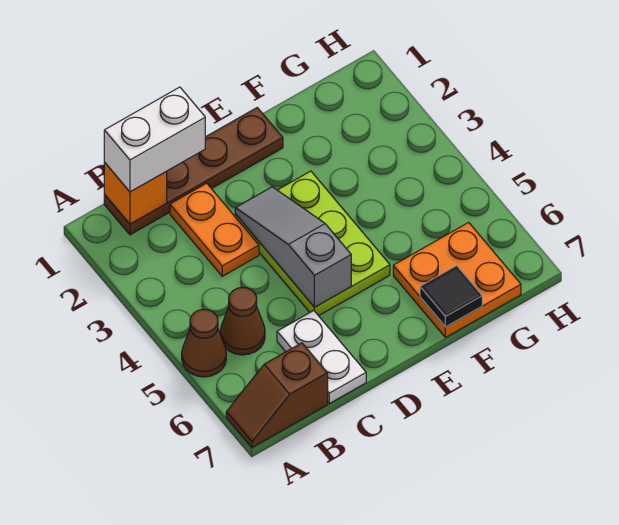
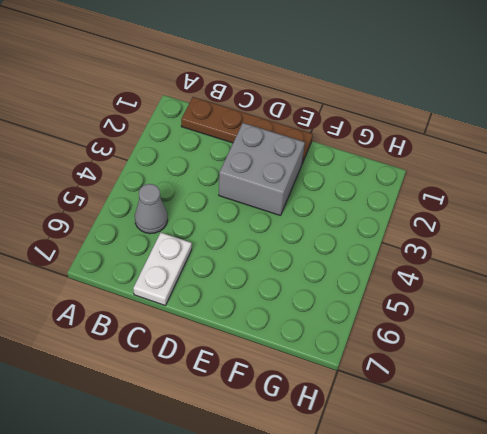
grey cone B5 level 1 -> brown cone B5 level 1
grey brick D2:E3 level 1 -> lime plate D3:E5 level 1
none -> brown cone A5 level 1
none -> brown slope A7:B7 level 1 top B
none -> orange plate C2:C3 level 1

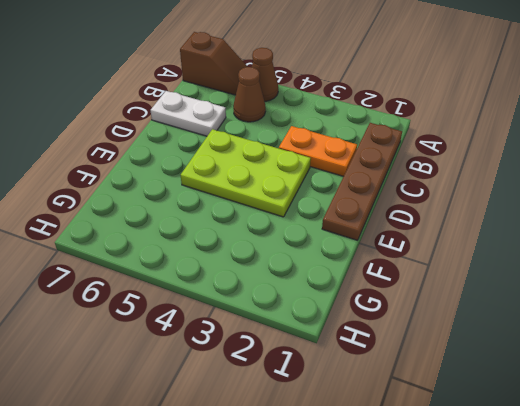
brown slope A6:A7 level 1 top 7 -> brown slope A7:B7 level 1 top B
none -> orange plate F6:G7 level 1
none -> orange brick B1 level 2
none -> grey slope D3:D5 level 2 top 5

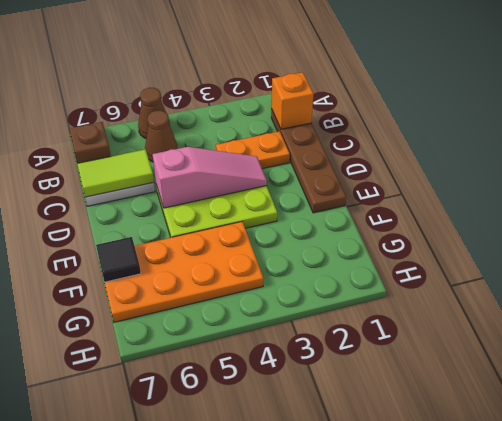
lime tile C6:C7 level 2 -> none
pink slope D3:D5 level 2 top 5 -> grey slope D3:D5 level 2 top 5
orange plate F4:G7 level 1 -> orange plate F6:G7 level 1
none -> white brick B1:C1 level 3

